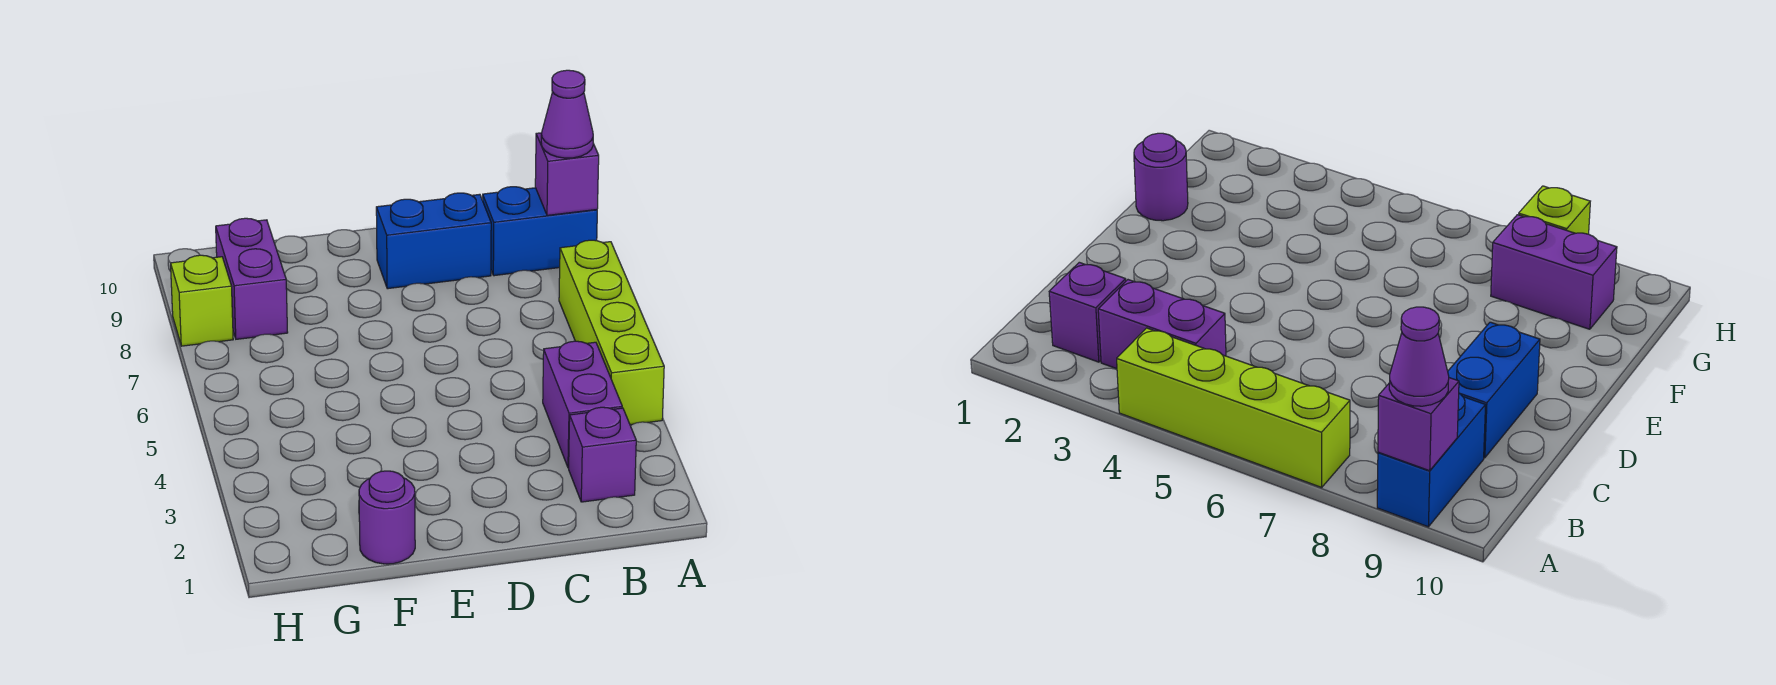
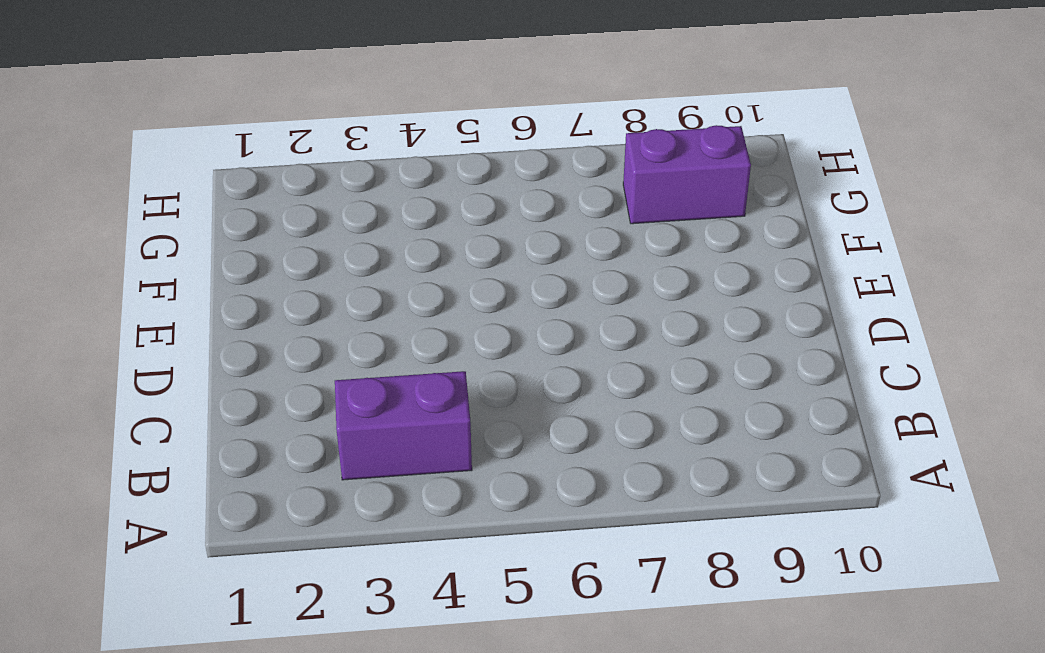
none -> lime brick A4:A7 level 1
none -> blue brick A9:B9 level 1

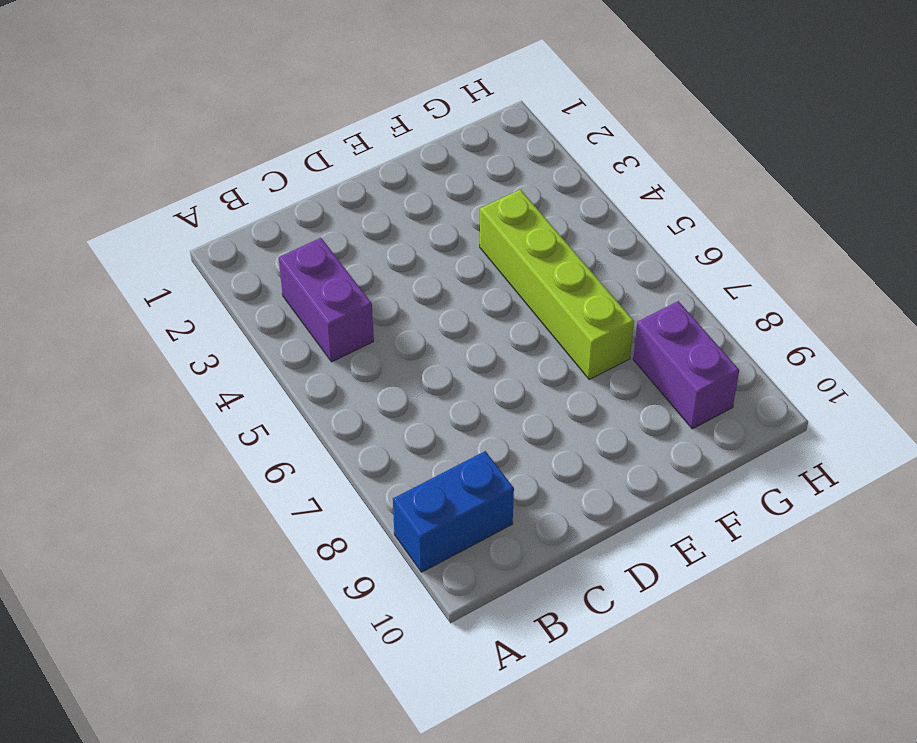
lime brick F4:F7 level 1 -> lime brick A4:A7 level 1
none -> purple brick B2 level 1
none -> blue brick C9:D9 level 1

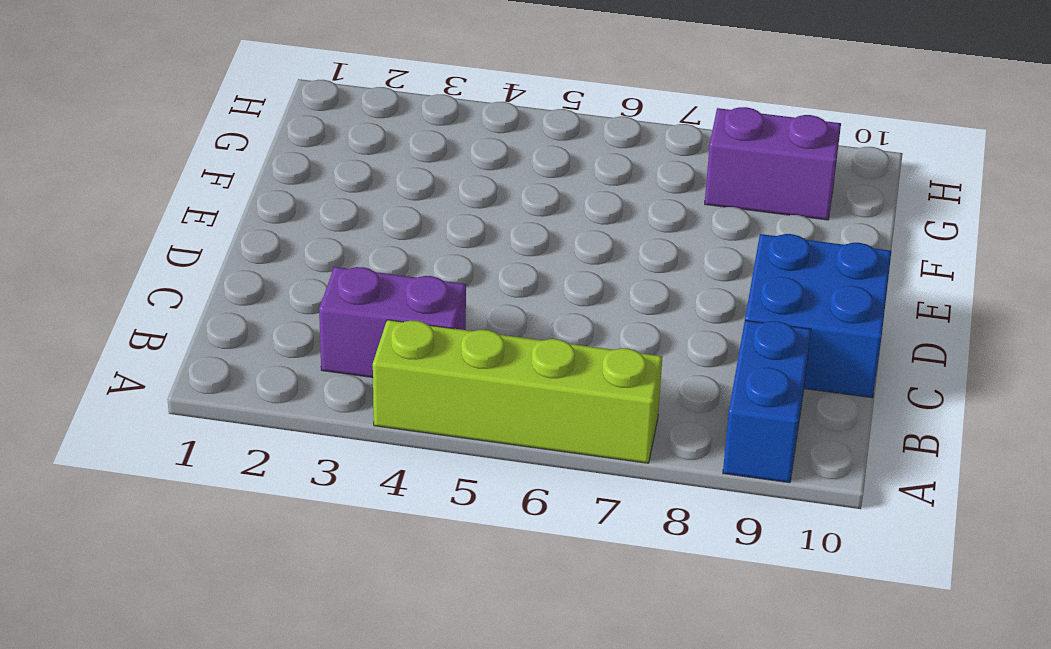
blue brick C9:D10 level 1 -> blue brick C9:D9 level 1
none -> purple brick B2 level 1
none -> purple round brick F1 level 1

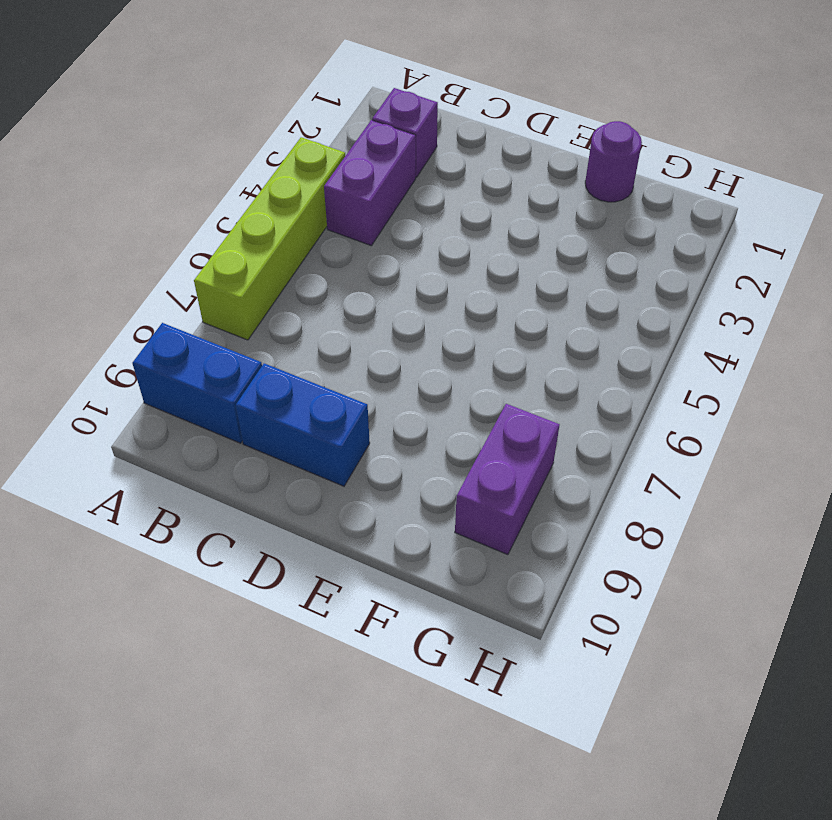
none -> lime brick H8 level 1
none -> purple brick A9 level 2

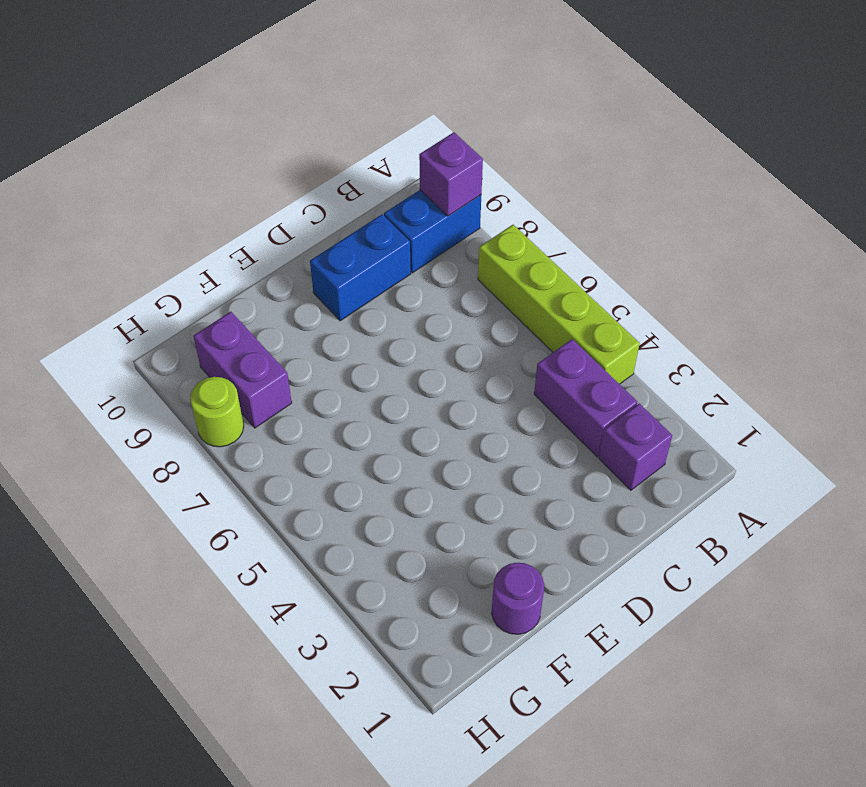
lime round brick H8 level 1 -> lime brick H8 level 1
none -> purple cone A9 level 3

